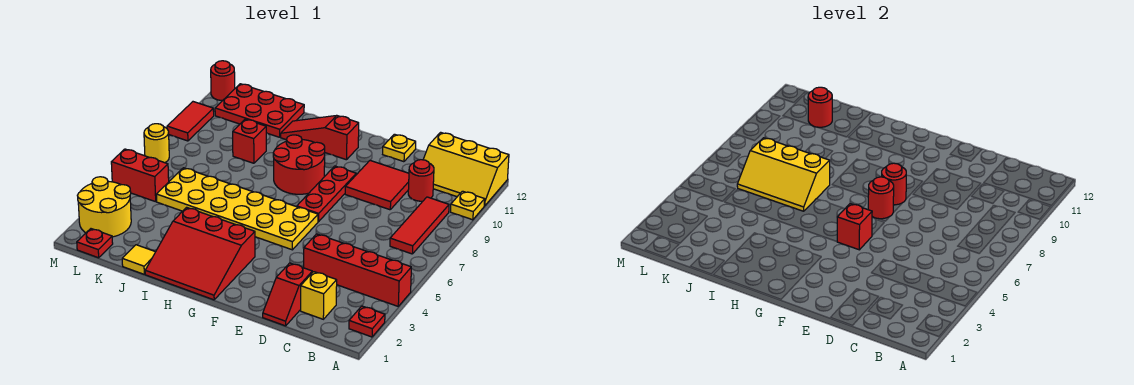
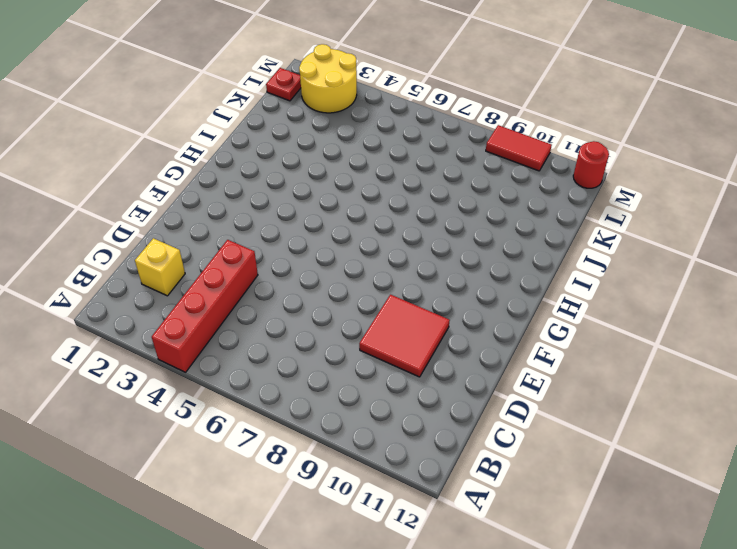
none -> red plate A2 level 1
none -> yellow plate A10 level 1
none -> yellow slope A11:C12 level 1 top 12

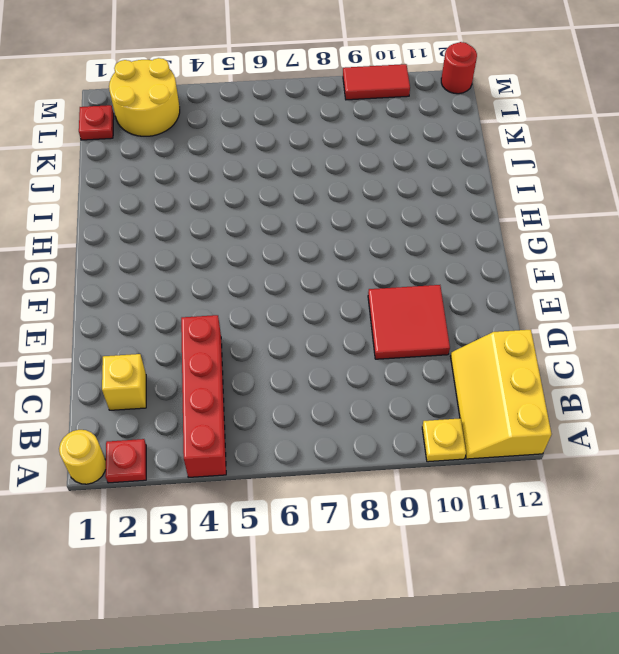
yellow round brick A1 level 1 -> yellow round brick M7 level 1
none -> red tile B7:B9 level 1
none -> red round brick C10 level 1
none -> red slope D1:D2 level 1 top 2

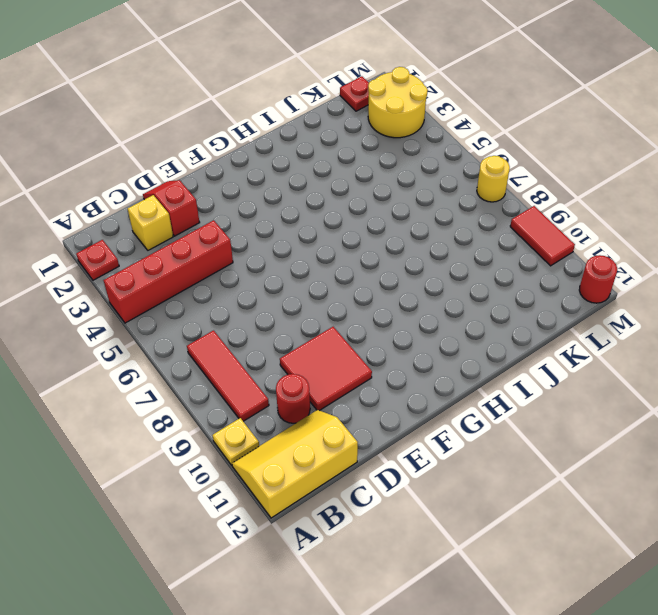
none -> yellow plate E12 level 1
none -> yellow plate F5:K6 level 1
none -> red plate F7:F9 level 1

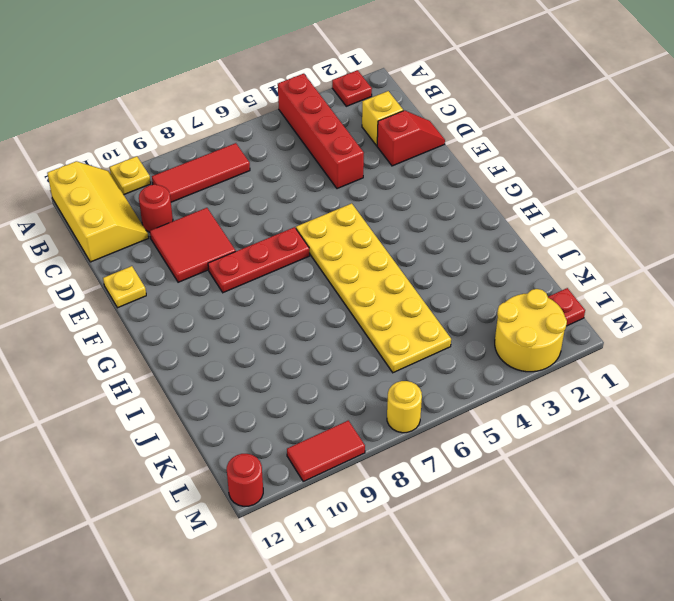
none -> red slope G1:I3 level 1 top 3
none -> red round brick G8:H9 level 1
none -> red slope G11:I11 level 1 top G

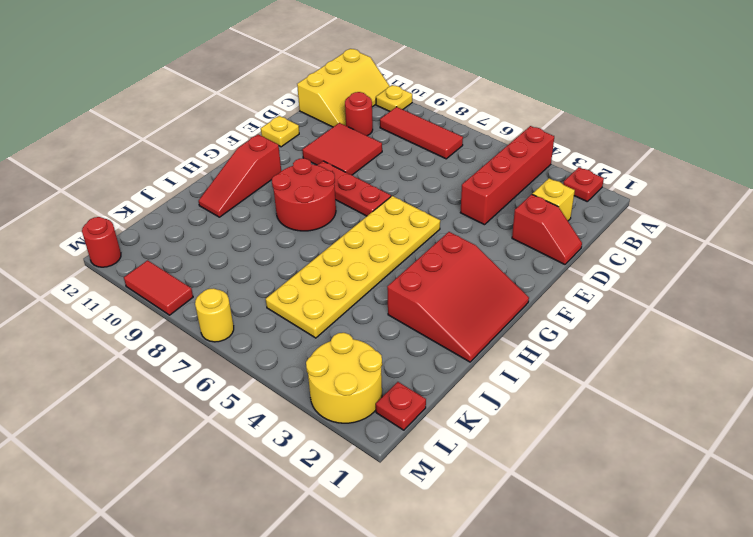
none -> yellow tile J1 level 1
none -> red brick J9 level 1
none -> red plate J11:L12 level 1

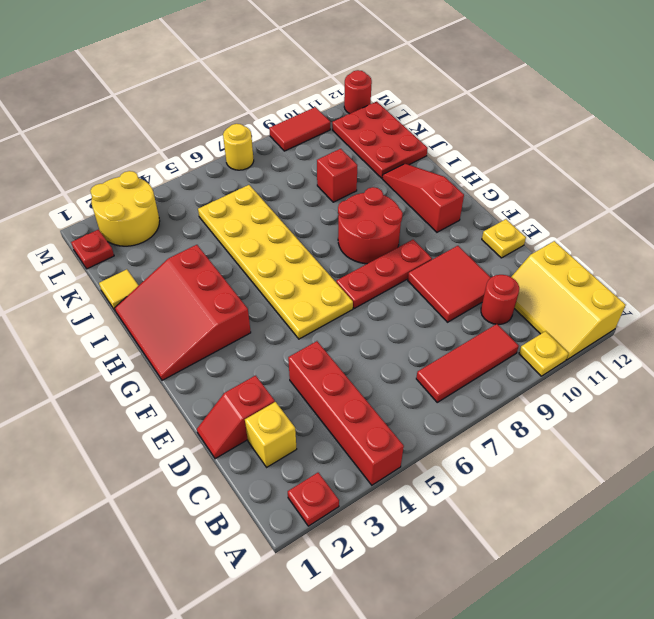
none -> red brick L5:M5 level 1
none -> red brick F5 level 2
none -> red round brick F7 level 2

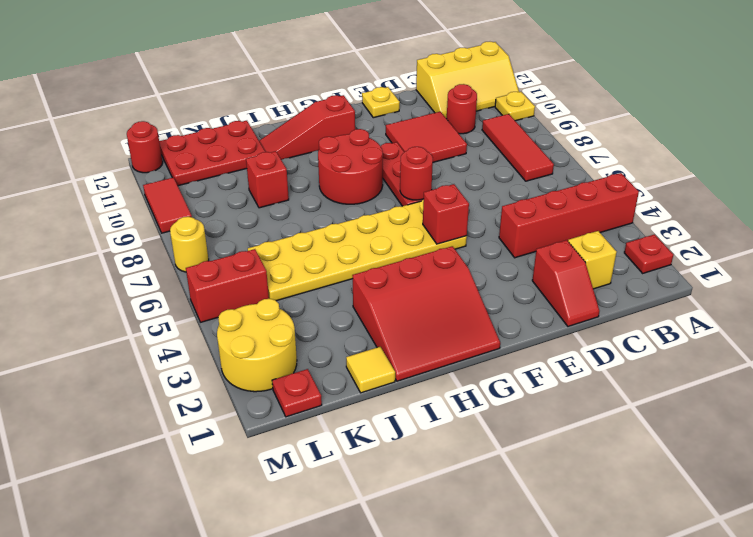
none -> red round brick F8 level 2
none -> yellow slope I6:K7 level 2 top 7
none -> red round brick K11 level 2

